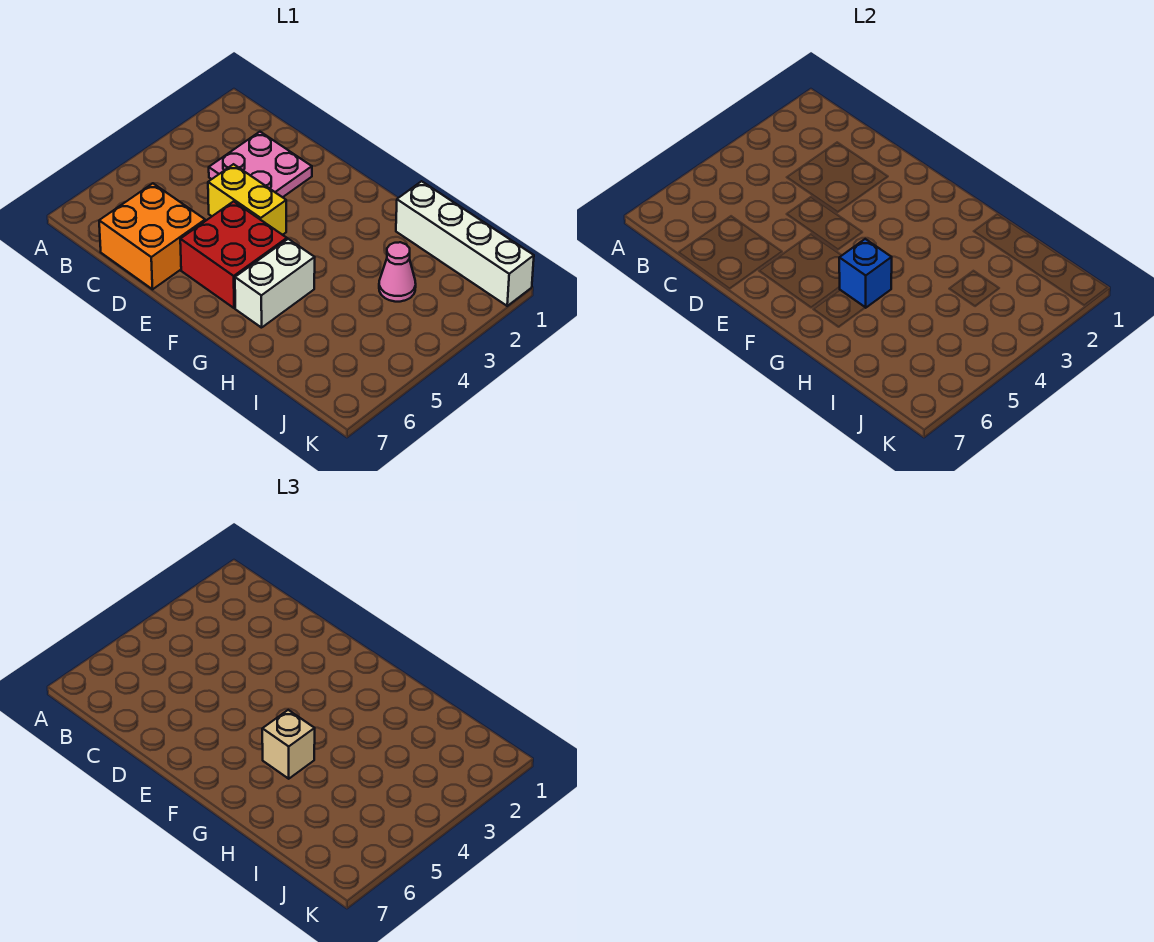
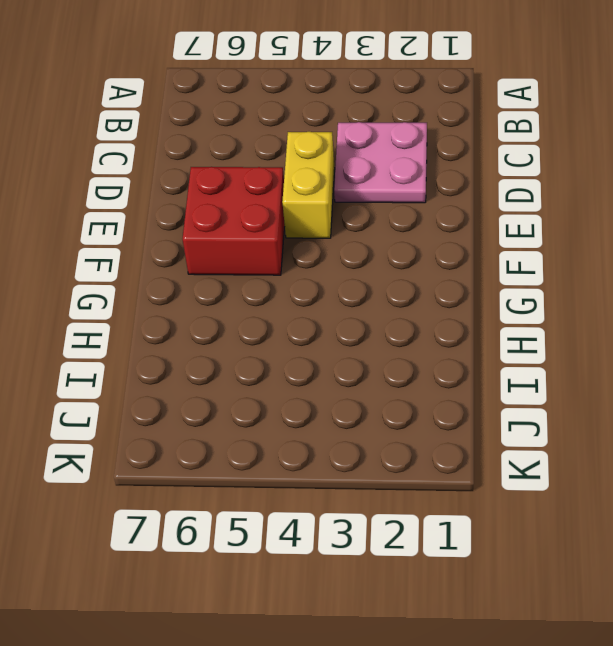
none -> orange brick C6:D7 level 1
none -> white brick G5:G6 level 1

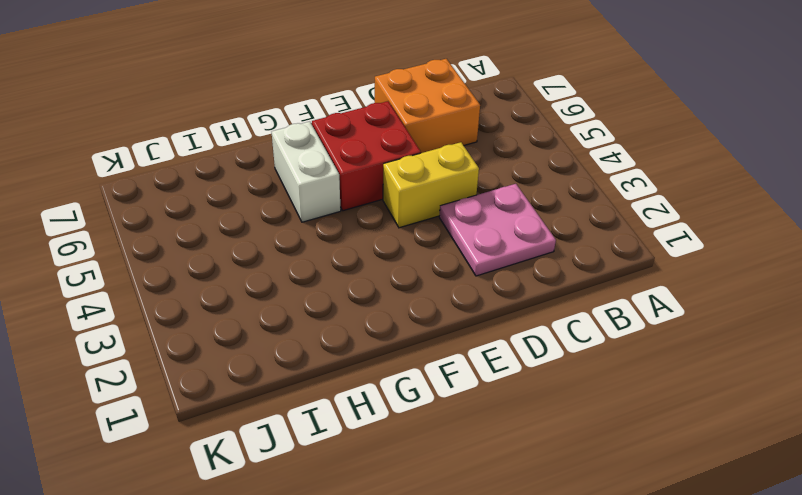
none -> white brick H1:K1 level 1
none -> pink cone I3 level 1

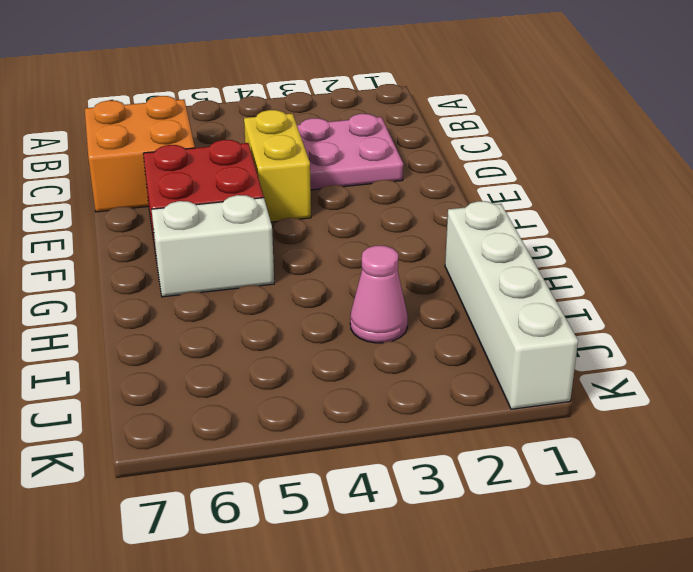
none -> blue brick G5 level 2
none -> tan brick G5 level 3

